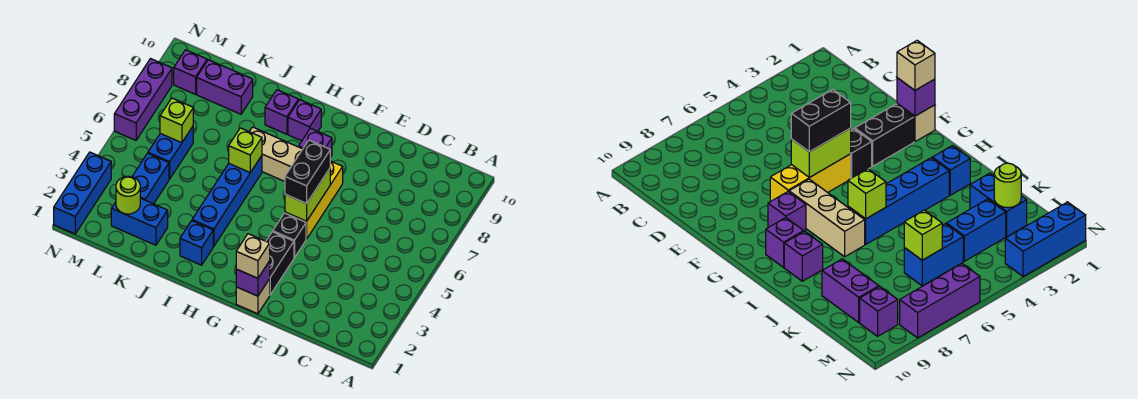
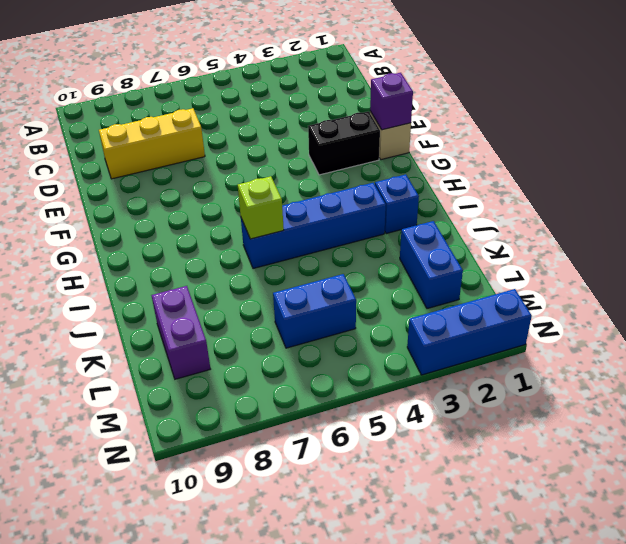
yellow brick D7:D9 level 1 -> yellow brick F5:F7 level 1
none -> black brick F4 level 1
none -> tan brick G7:I7 level 1
none -> purple brick G8 level 1

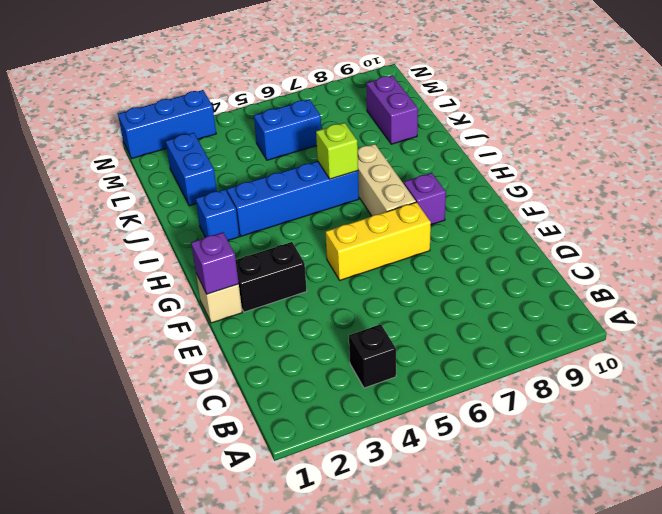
black brick B4 level 1 -> black brick F4 level 1
none -> purple brick H9 level 1
none -> purple brick I9 level 1
none -> blue brick L3:L4 level 1

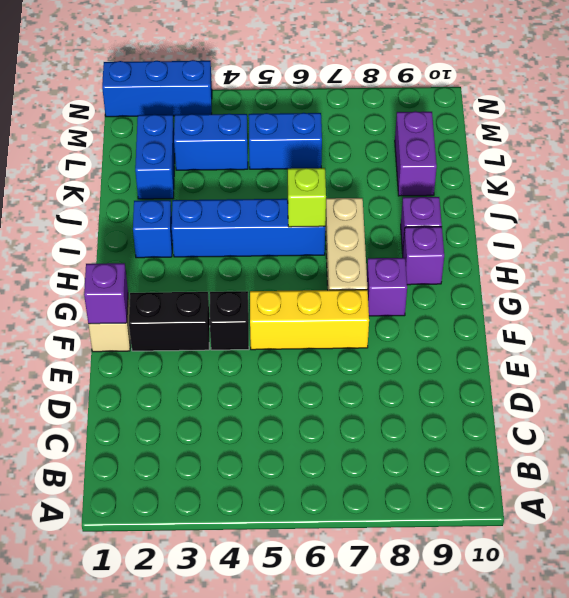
none -> purple brick M9 level 1
none -> purple brick N6:N8 level 1
none -> lime brick F5:F6 level 2

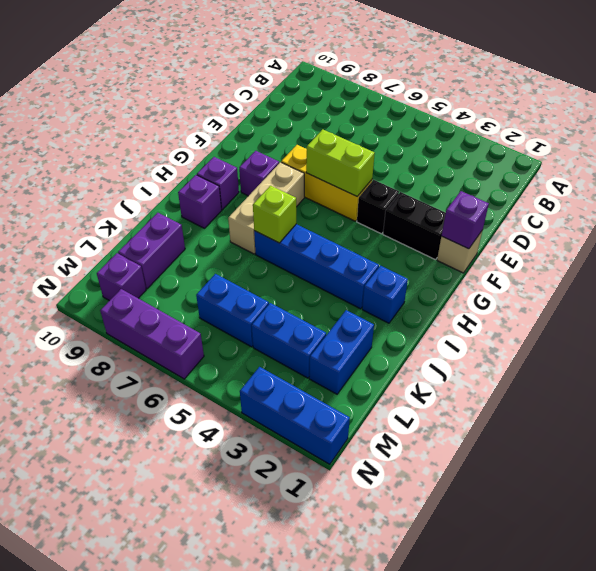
none -> lime round brick L2 level 2
none -> lime brick L6 level 2
none -> tan brick F1 level 3

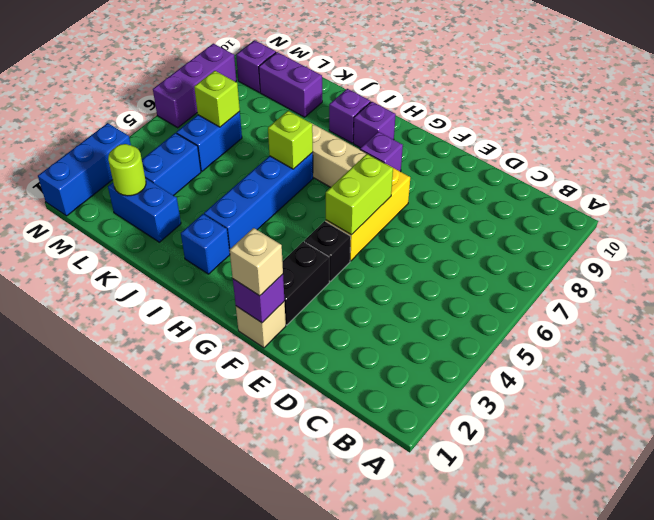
none -> black brick F5:F6 level 3

